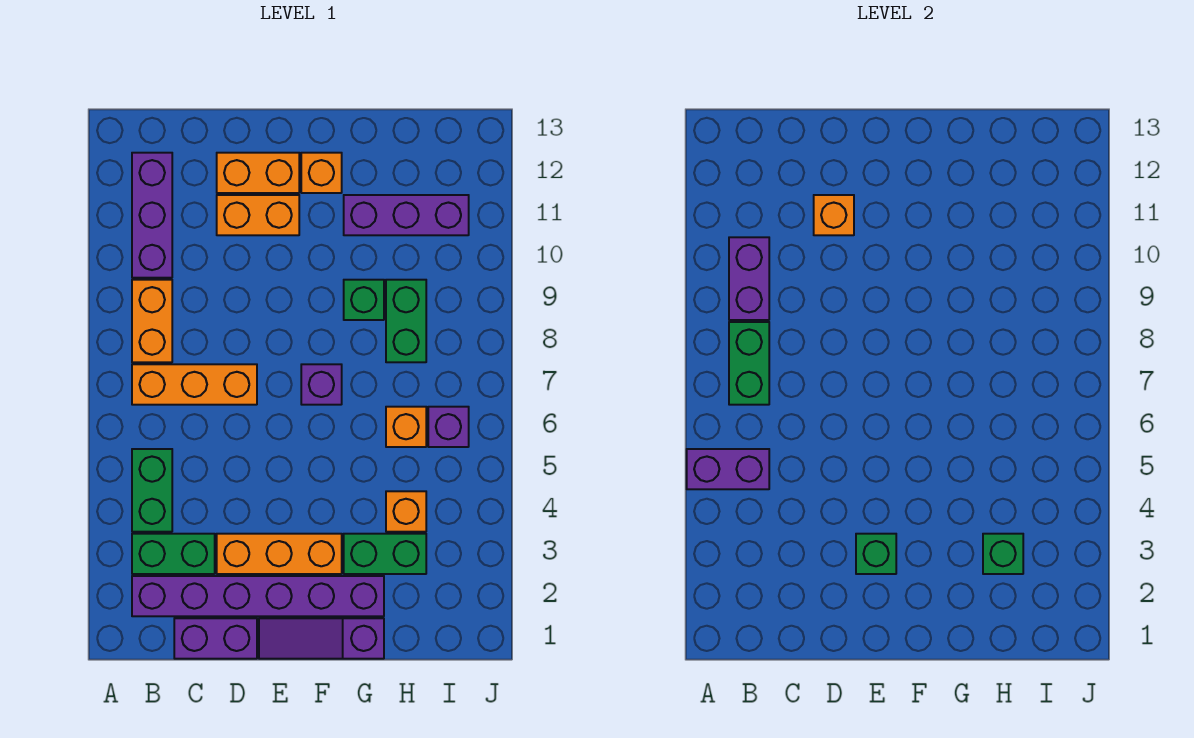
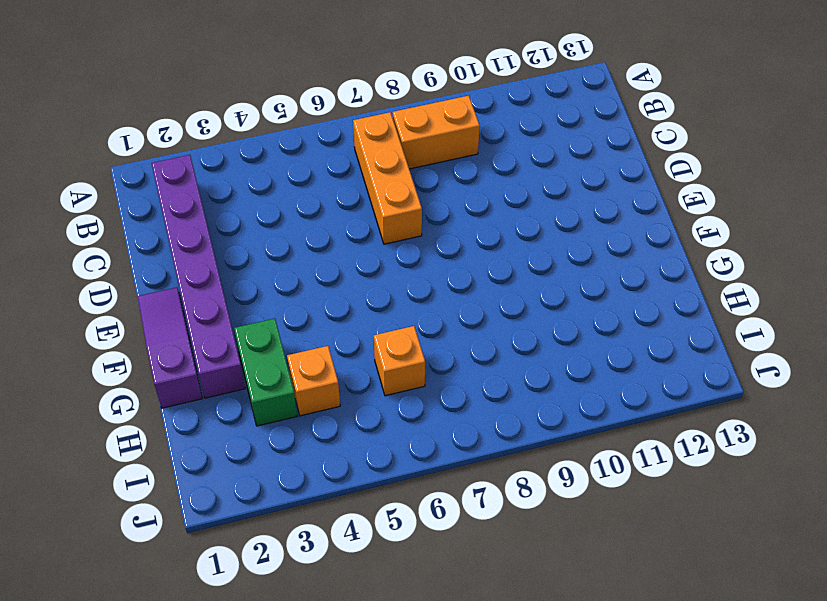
none -> green brick B3:C3 level 1
none -> green brick B4:B5 level 1
none -> purple brick B10:B12 level 1

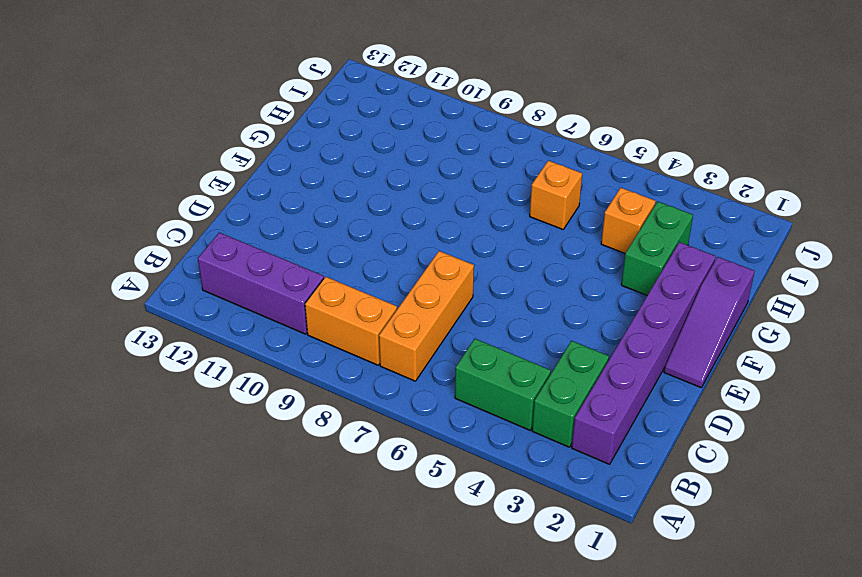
none -> purple brick C1:D1 level 1
none -> orange brick D3:F3 level 1
none -> orange brick D11:E11 level 1

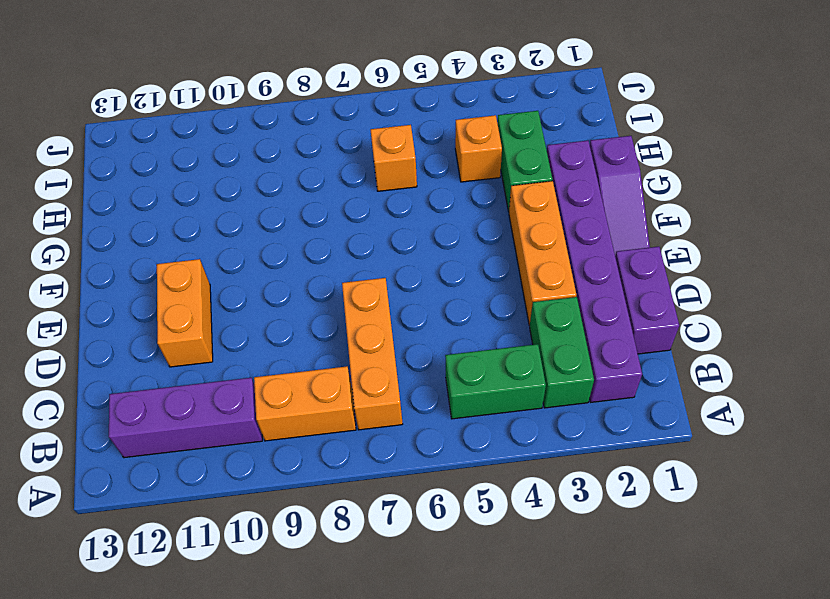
none -> orange brick D12:E12 level 1
none -> purple brick F7 level 1
none -> orange brick F12 level 1

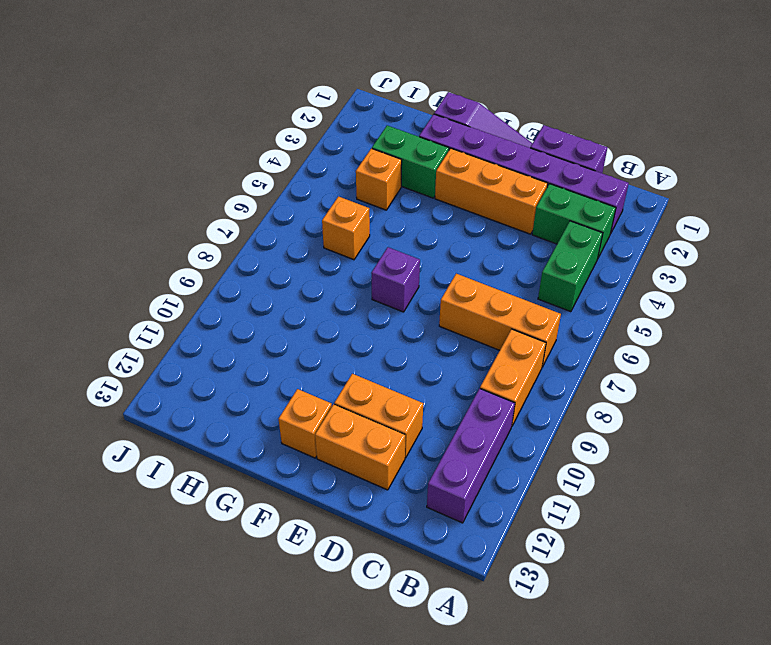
none -> green brick G9 level 1
none -> purple brick G11:I11 level 1
none -> green brick H8:H9 level 1

